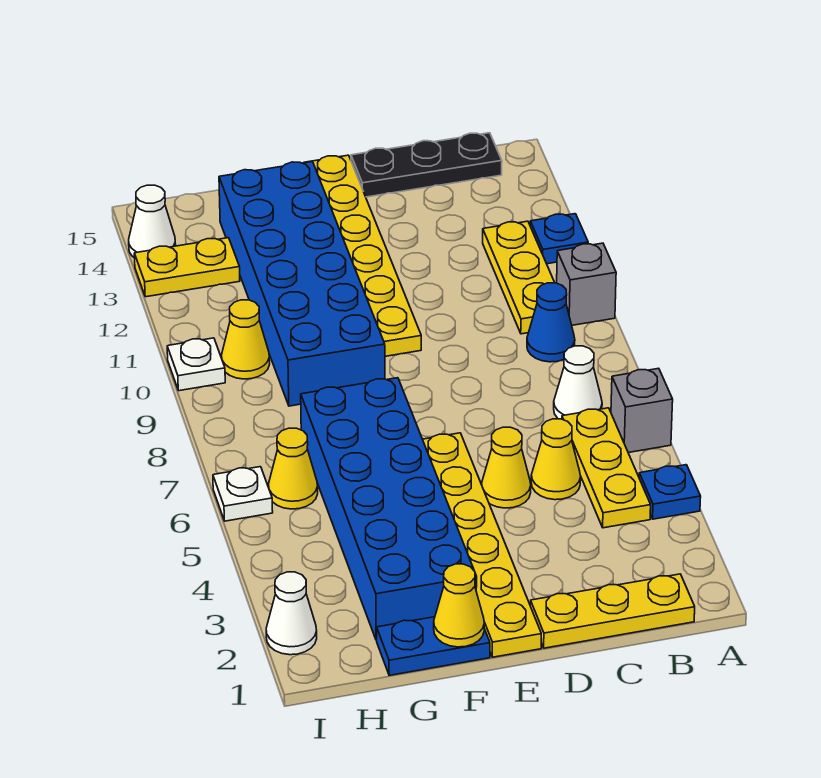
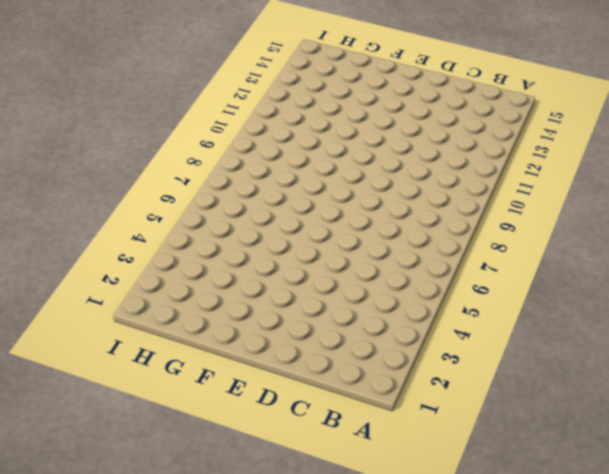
none -> blue plate A4 level 1
none -> grey brick A6 level 1
none -> grey brick A10 level 1

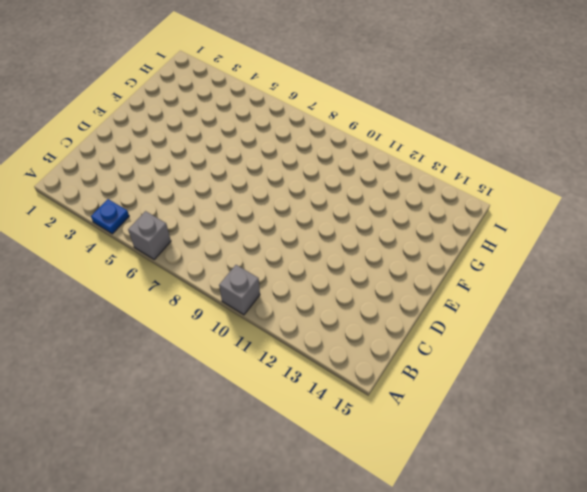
none -> blue plate A12 level 1
none -> yellow plate B1:D1 level 1
none -> yellow plate B4:B6 level 1

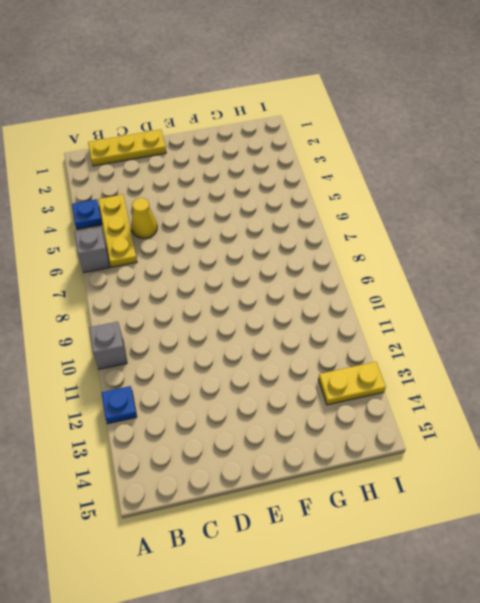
none -> white cone B7 level 1
none -> blue cone B9 level 1
none -> yellow plate B10:B12 level 1

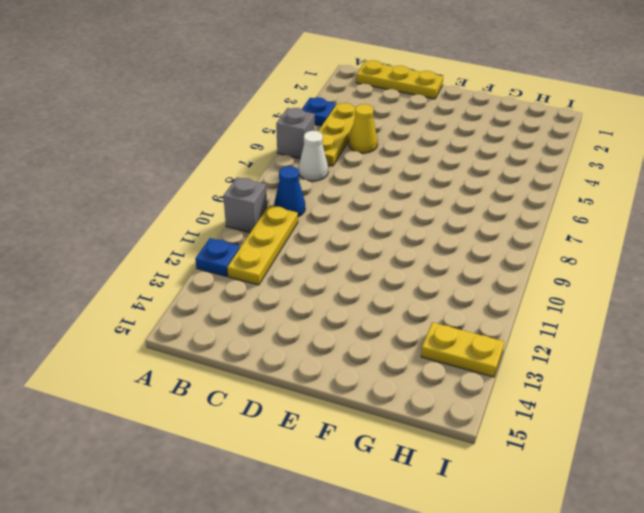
none -> black plate B15:D15 level 1
none -> yellow cone D5 level 1
none -> yellow plate E1:E6 level 1

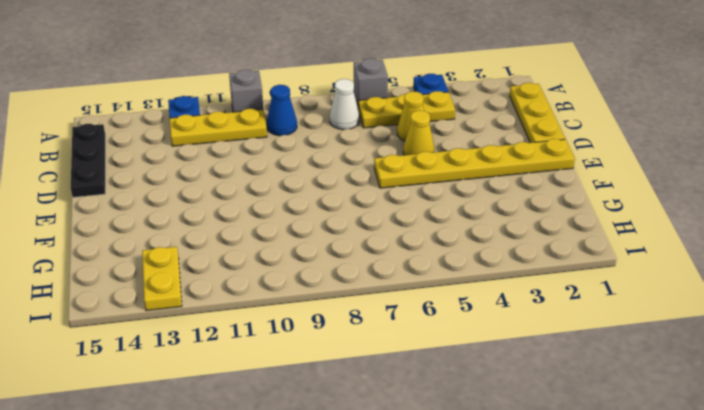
none -> yellow plate E10:E15 level 1
none -> blue plate F1:G1 level 1
none -> blue brick F2:G7 level 1

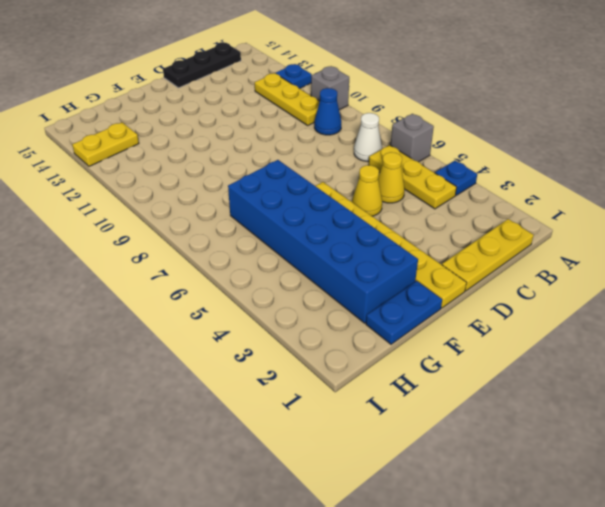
none -> yellow plate E10:E15 level 1
none -> blue brick F9:G14 level 1
none -> yellow cone H6 level 1

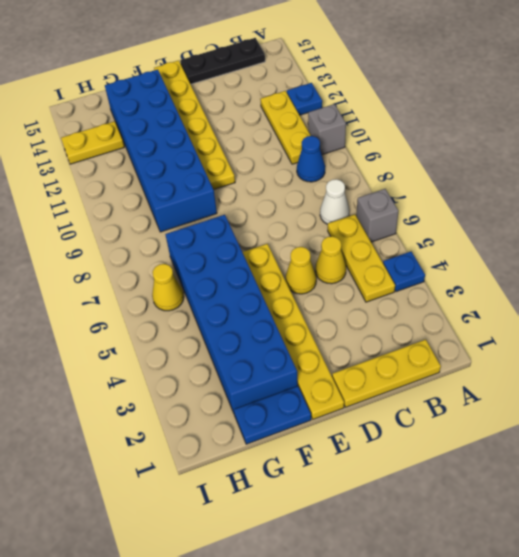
none -> yellow cone H10 level 1
none -> white cone I2 level 1
none -> white plate I6 level 1

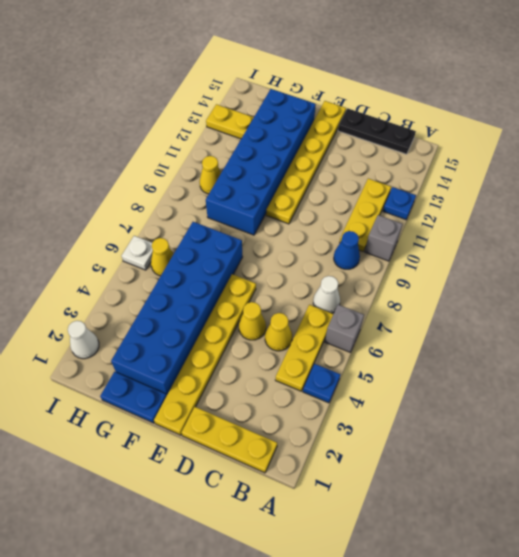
none -> white plate I10 level 1
none -> white cone I14 level 1
none -> yellow cone F1 level 2

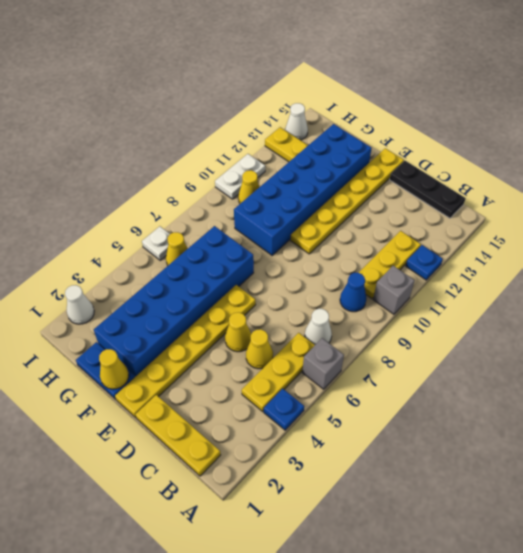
white plate I10:I11 level 1 -> white plate I10 level 1

